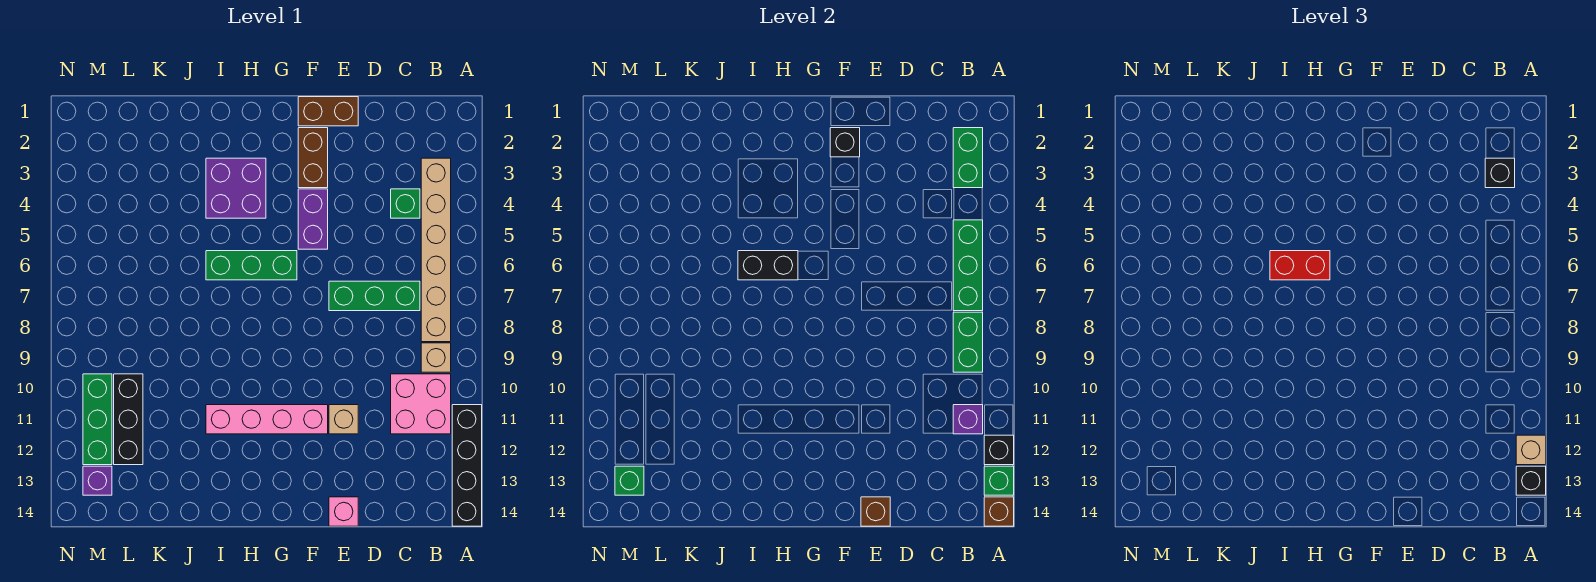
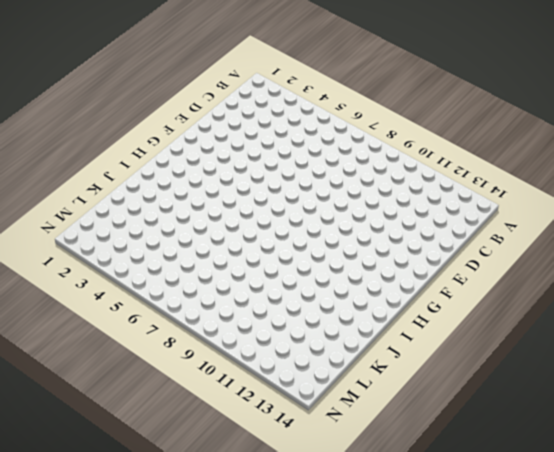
none -> black brick A11:A14 level 1
none -> tan brick B3:B8 level 1
none -> tan brick B9 level 1
none -> pink brick B10:C11 level 1

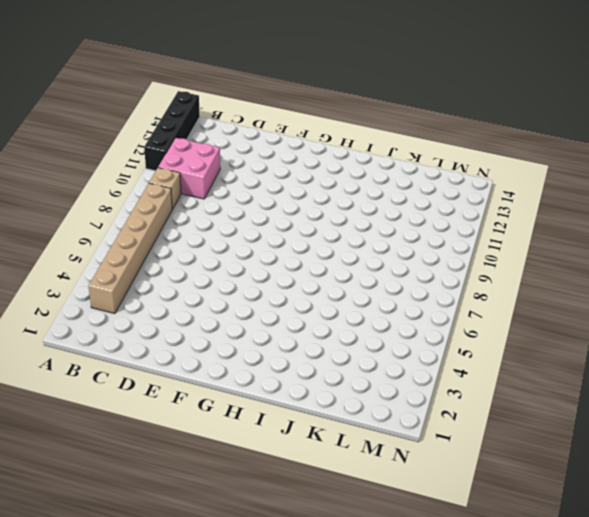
none -> green brick C4 level 1
none -> green brick C7:E7 level 1
none -> brown brick E1:F1 level 1
none -> tan brick E11 level 1

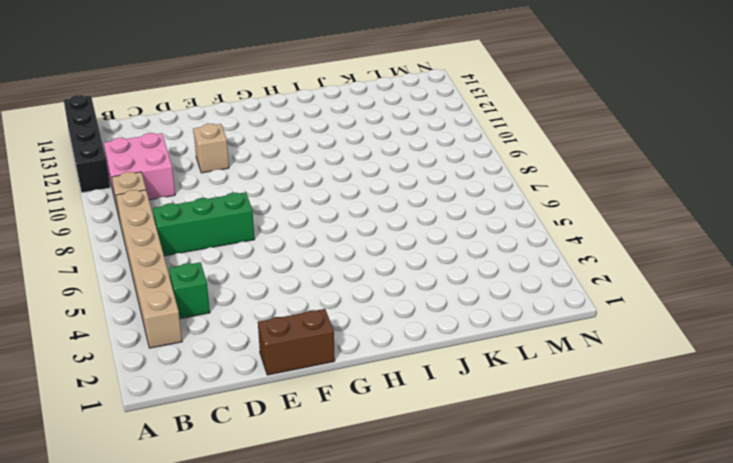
none -> pink brick E14 level 1
none -> brown brick F2:F3 level 1
none -> purple brick F4:F5 level 1
none -> pink brick F11:I11 level 1

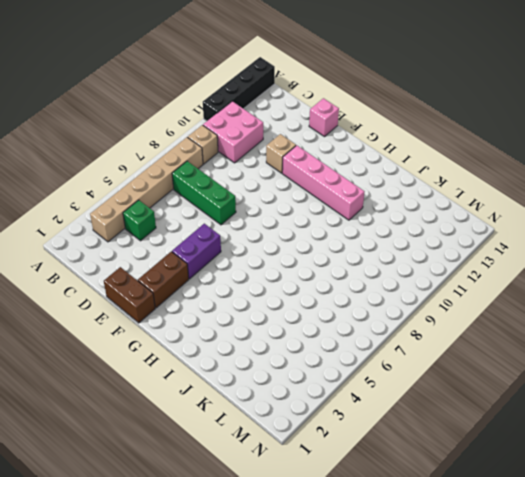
none -> green brick G6:I6 level 1
none -> purple brick H3:I4 level 1
none -> black brick L10:L12 level 1
none -> green brick M10:M12 level 1

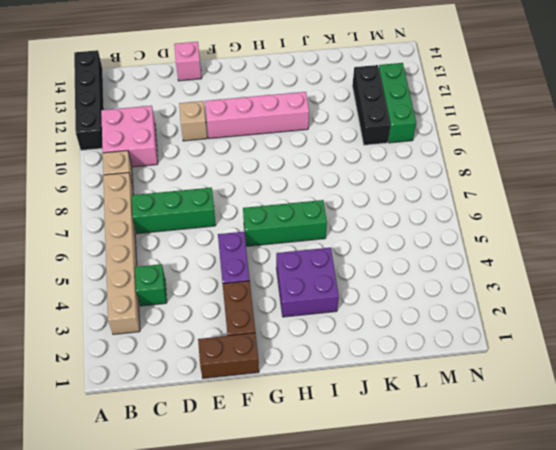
none -> purple brick M13 level 1
none -> black brick A12 level 2
none -> green brick A13 level 2
none -> brown brick A14 level 2

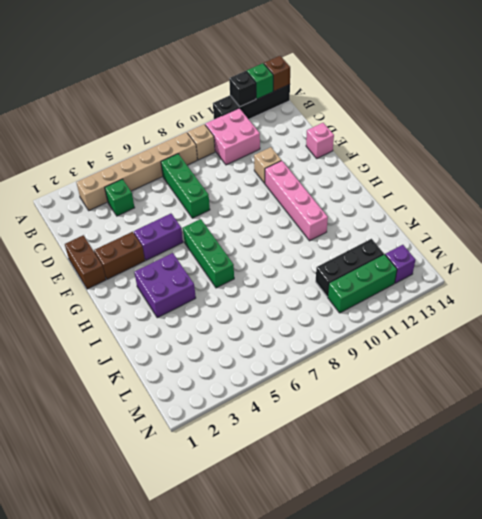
none -> green brick B2:B3 level 2
none -> green brick B5:B7 level 2
none -> green brick B8:B9 level 2
none -> purple brick B11 level 2

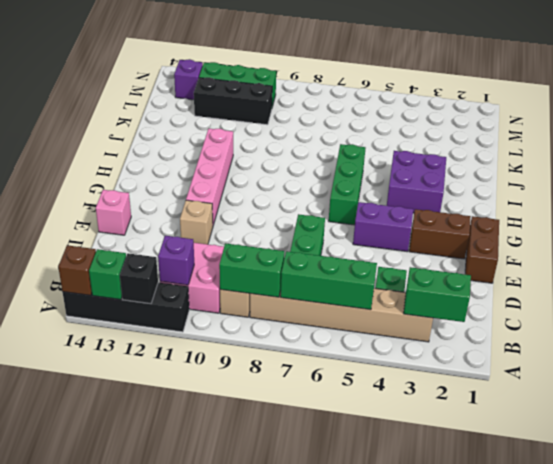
none -> brown brick E14 level 2
none -> black brick F2 level 2
none -> black brick H6:I6 level 2
none -> green brick M13 level 2

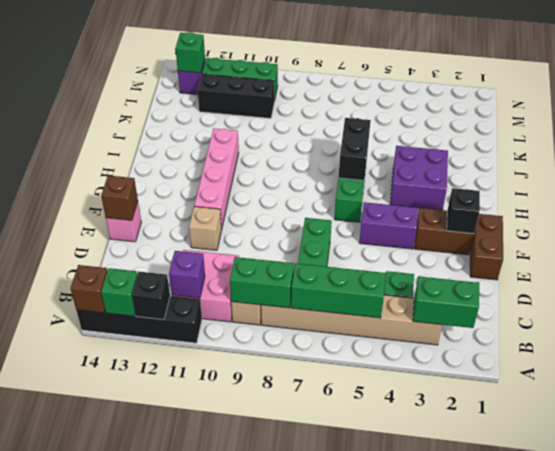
none -> tan brick A12 level 3
none -> black brick A13 level 3
none -> black brick B3 level 3
none -> red brick H6:I6 level 3

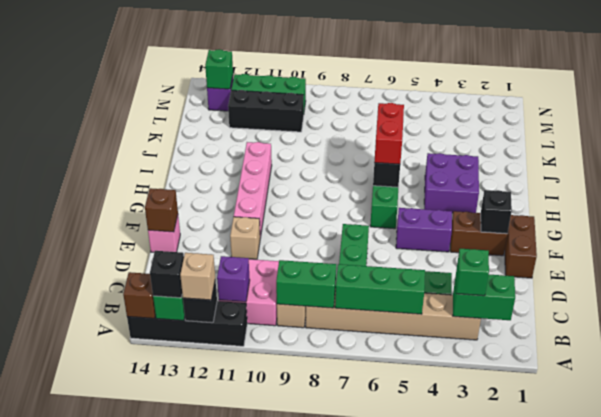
green brick B3 level 3 -> black brick B3 level 3

